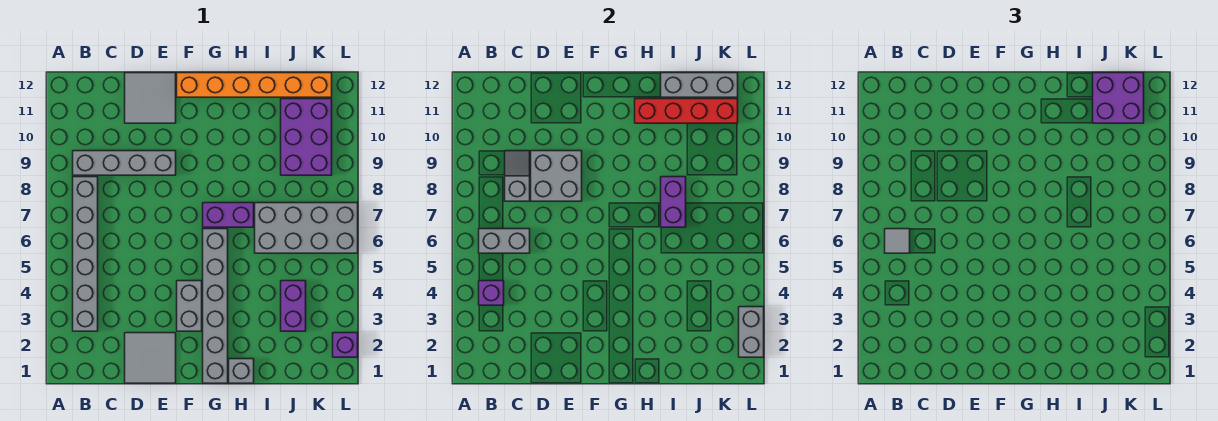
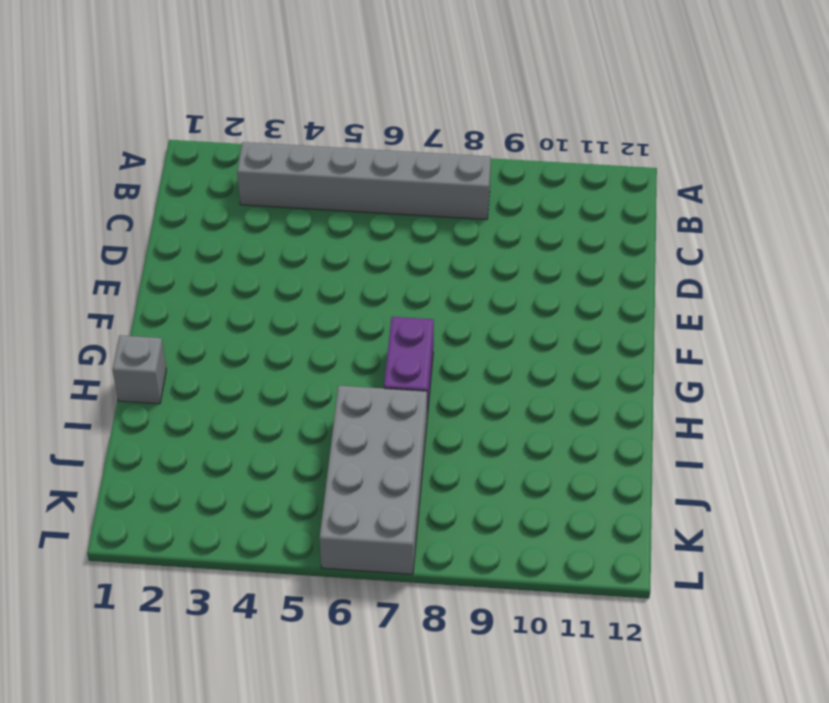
none -> grey brick B9:E9 level 1
none -> grey tile D1:E2 level 1
none -> grey tile D11:E12 level 1

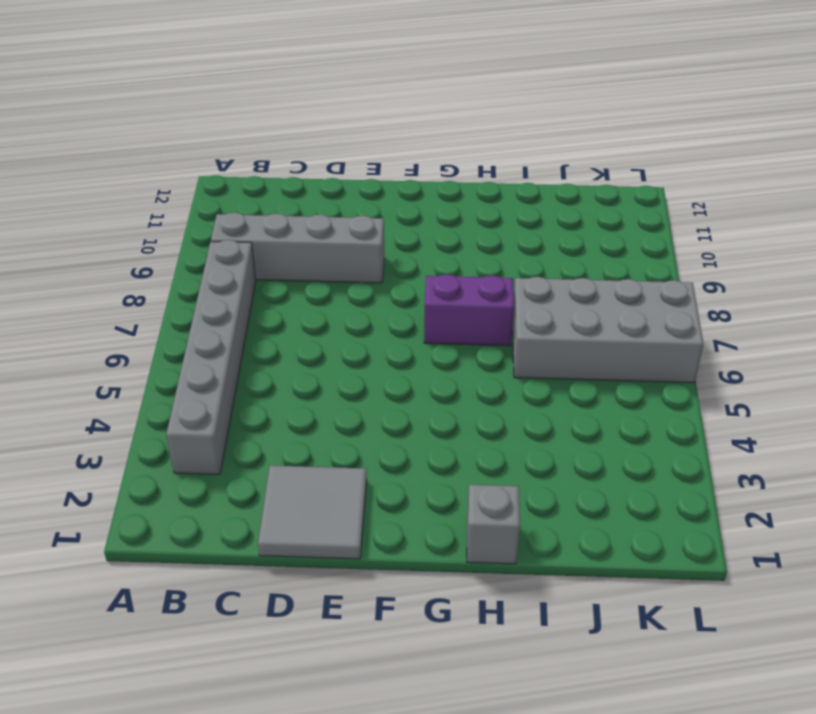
none -> grey tile D11:E12 level 1
none -> grey brick F3:F4 level 1
none -> orange brick F12:K12 level 1

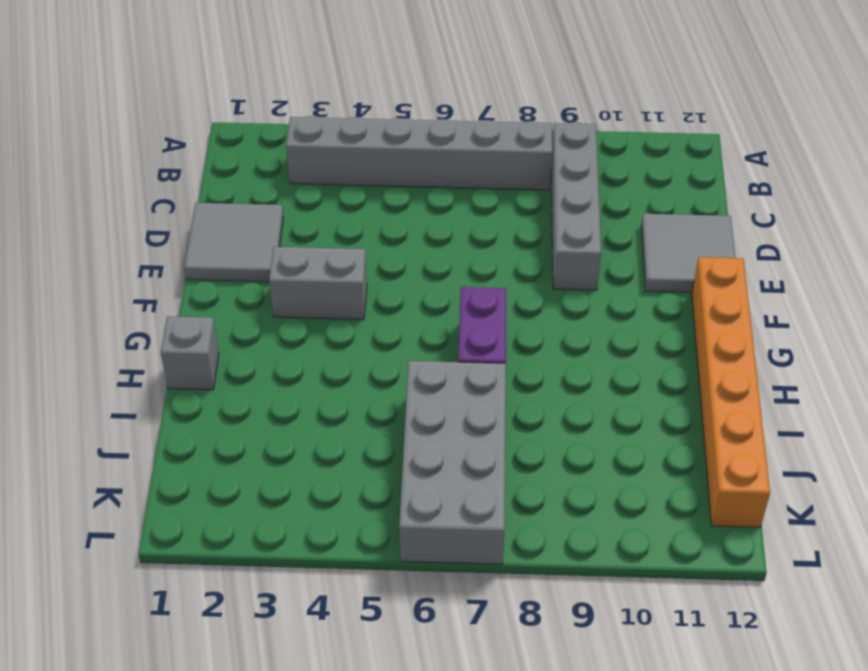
none -> grey brick G1:G6 level 1
none -> purple brick J3:J4 level 1
none -> purple brick J9:K11 level 1

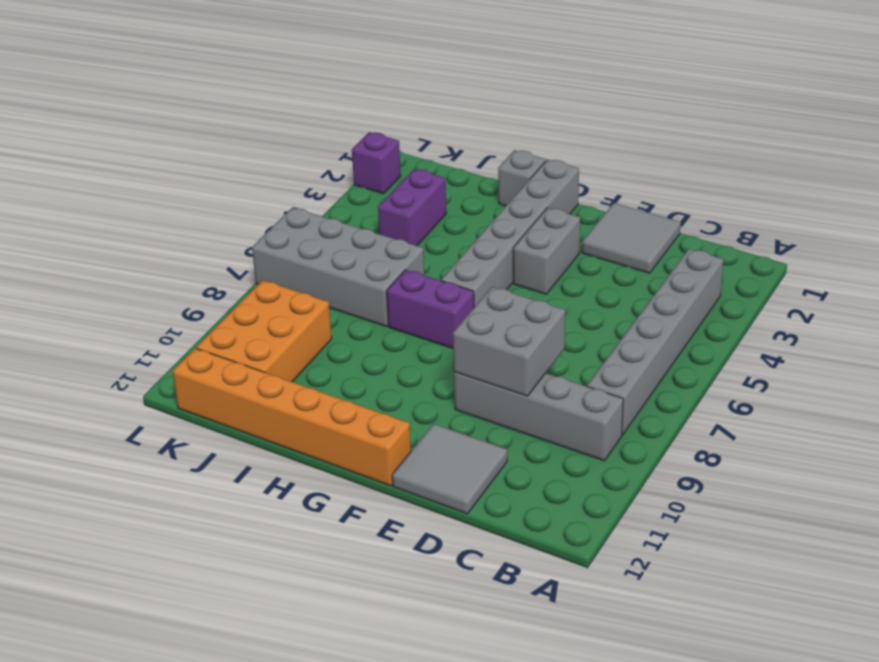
orange brick J9:K11 level 1 -> purple brick J9:K11 level 1
none -> purple brick B4 level 2
none -> grey brick B6:C6 level 2
none -> grey slope C8:C9 level 2 top 8

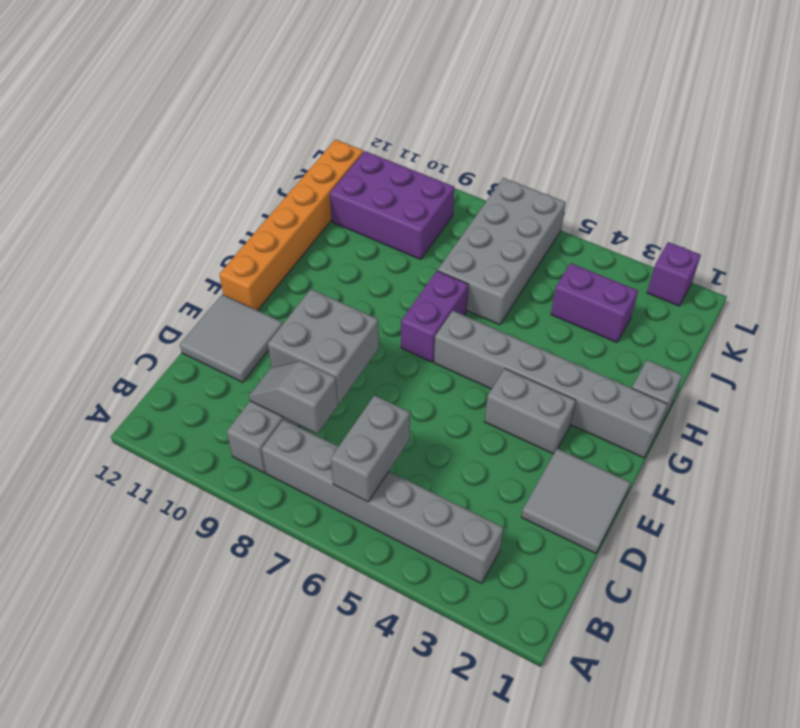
none -> purple brick B4 level 2
none -> red brick H11:K11 level 2
none -> purple brick I7:I8 level 2

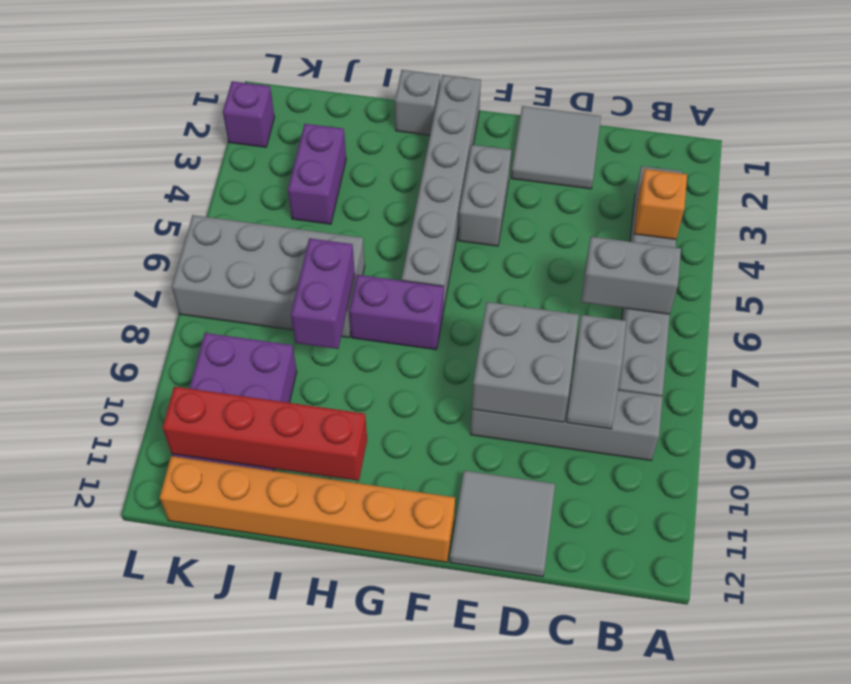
orange brick B4 level 2 -> purple brick B4 level 2
none -> grey brick I12:K12 level 2
none -> grey brick L2:L3 level 2
none -> grey tile B6 level 3

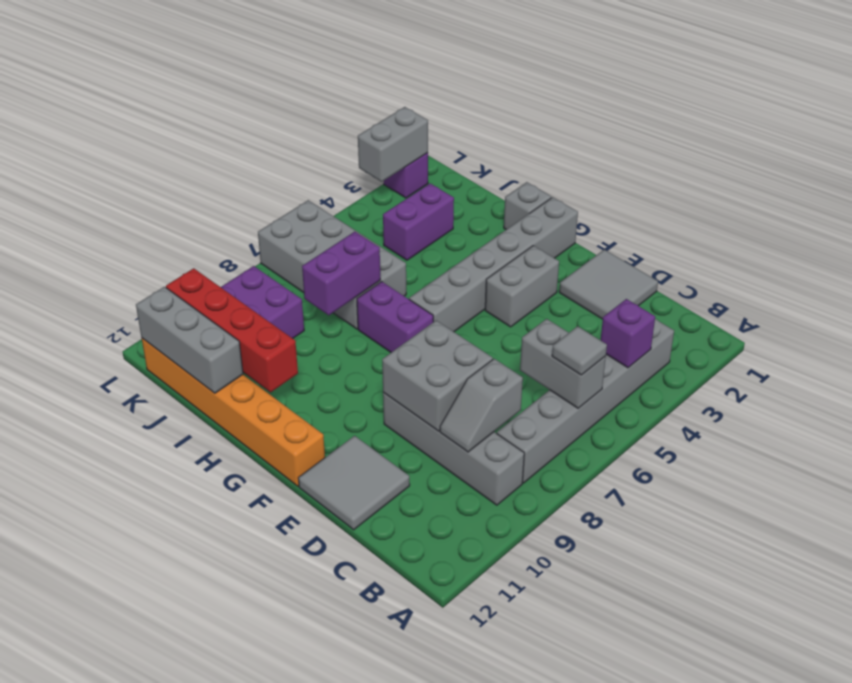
none -> purple brick J11:K12 level 3

